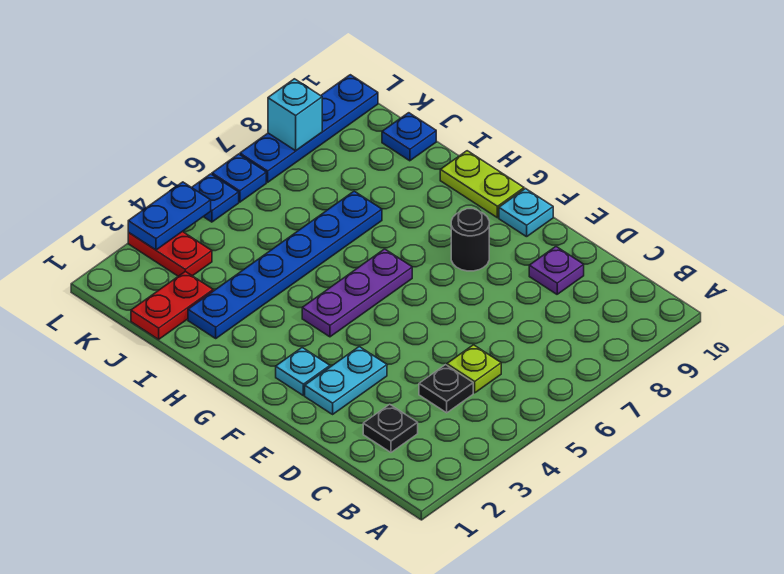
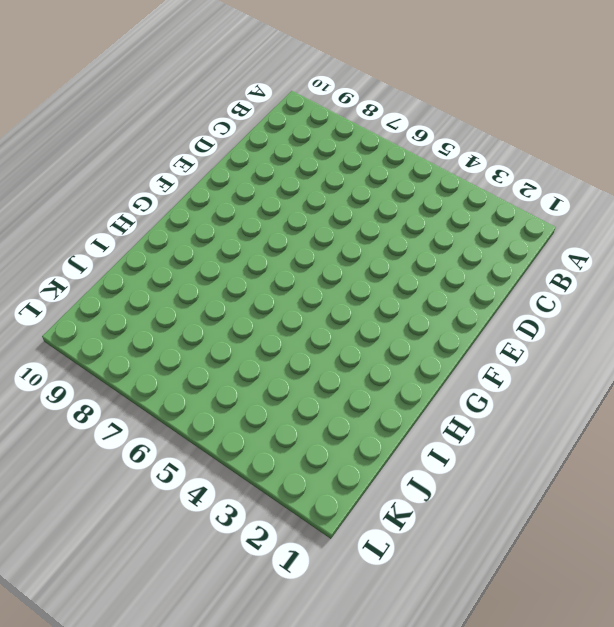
none -> black plate C2 level 1
none -> black plate C4 level 1
none -> lime plate C5 level 1

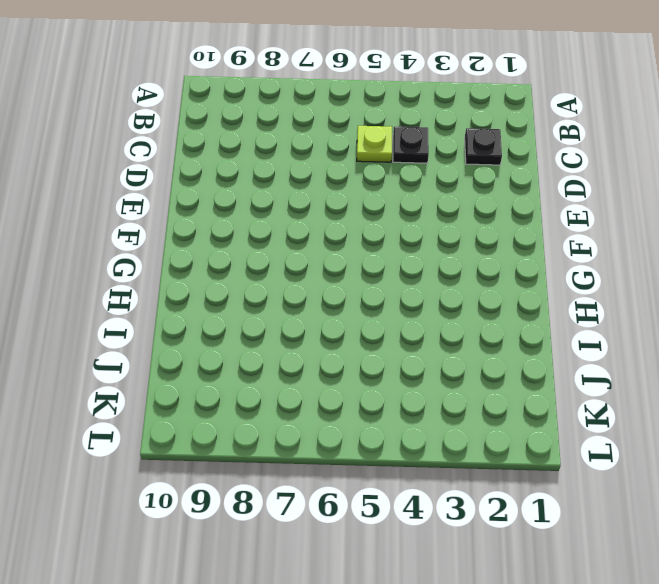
none -> purple plate D9 level 1
none -> cyan plate E2:E3 level 1
none -> cyan plate F2 level 1

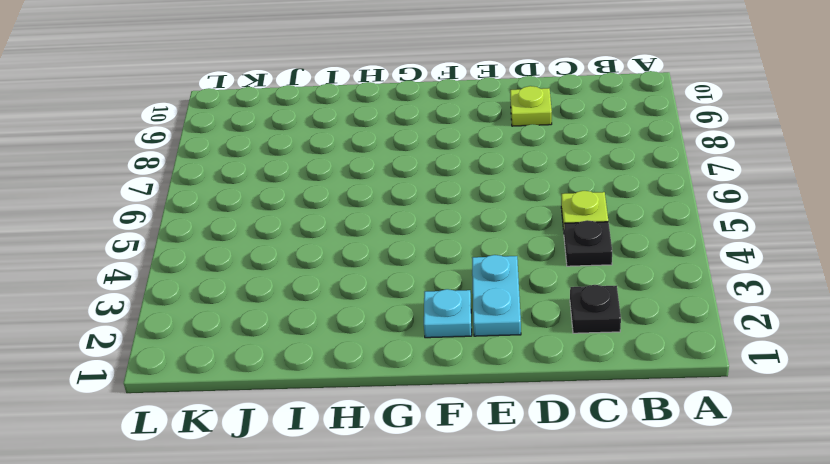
lime plate D9 level 1 -> purple plate D9 level 1
none -> black round brick F8 level 1
none -> cyan plate F10 level 1
none -> purple plate G4:G6 level 1

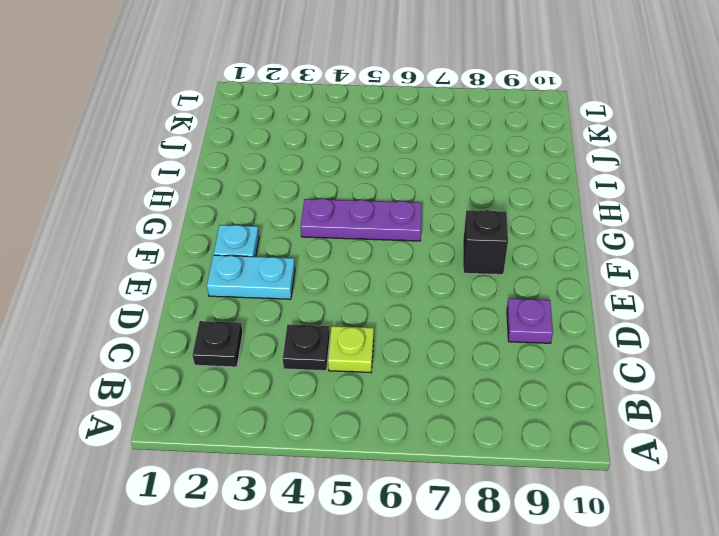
black brick F8 level 1 -> black round brick F8 level 1
none -> cyan plate F10 level 1
none -> lime plate G10:H10 level 1
none -> blue plate I2:I7 level 1

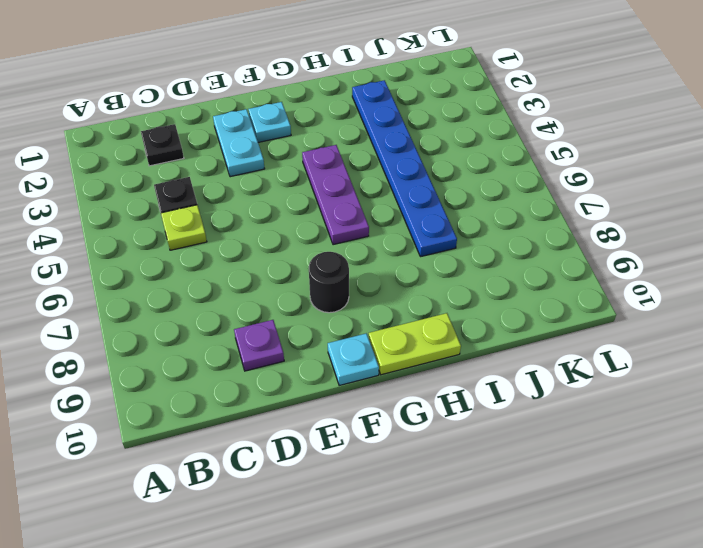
none -> red plate J1:J2 level 1
none -> blue plate J10 level 1
none -> red plate K3:L3 level 1

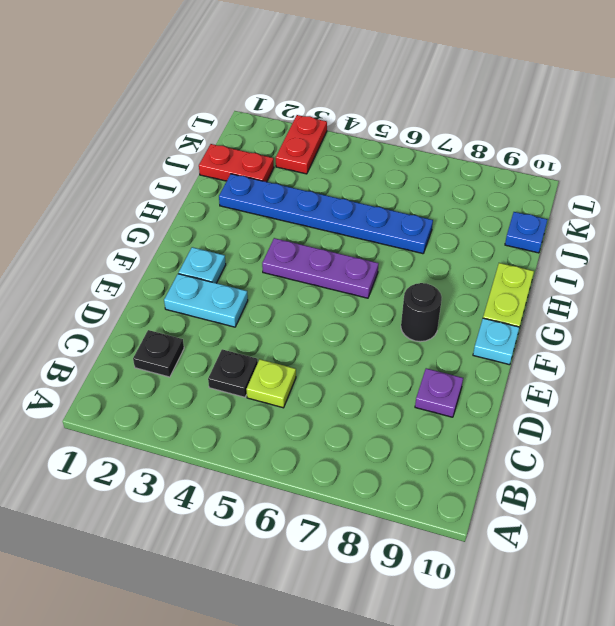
none -> blue plate L5 level 1
none -> blue plate L6 level 1
none -> blue plate L7:L10 level 1

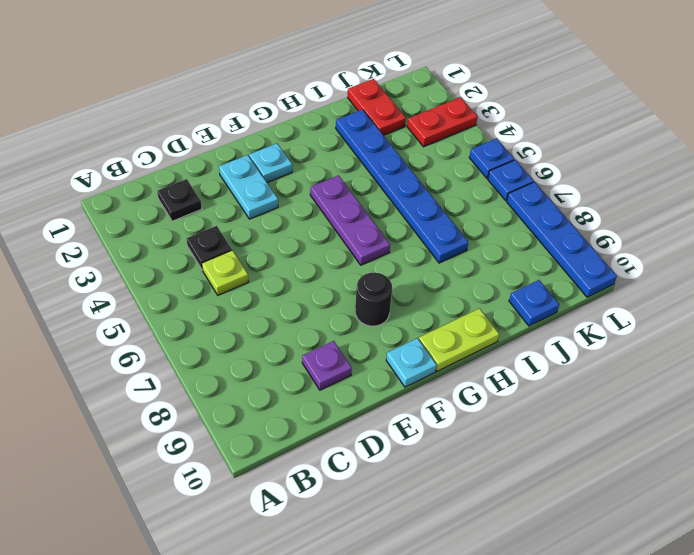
none -> blue plate L3:L4 level 2
none -> cyan brick L8 level 2

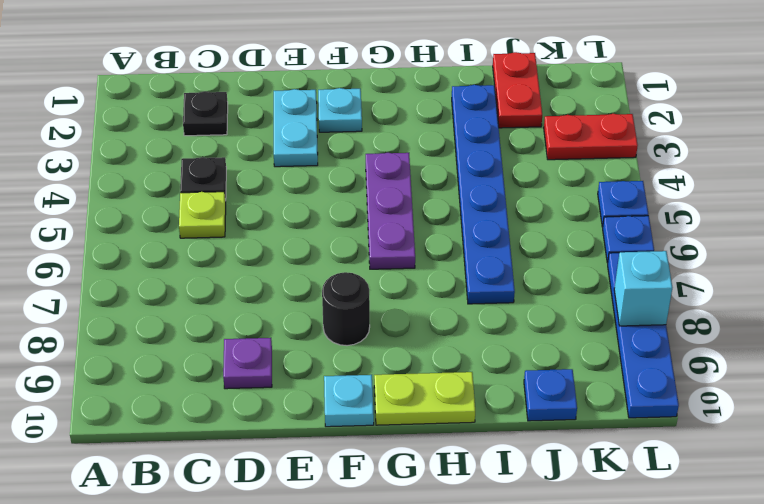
none -> blue plate L3:L4 level 2

